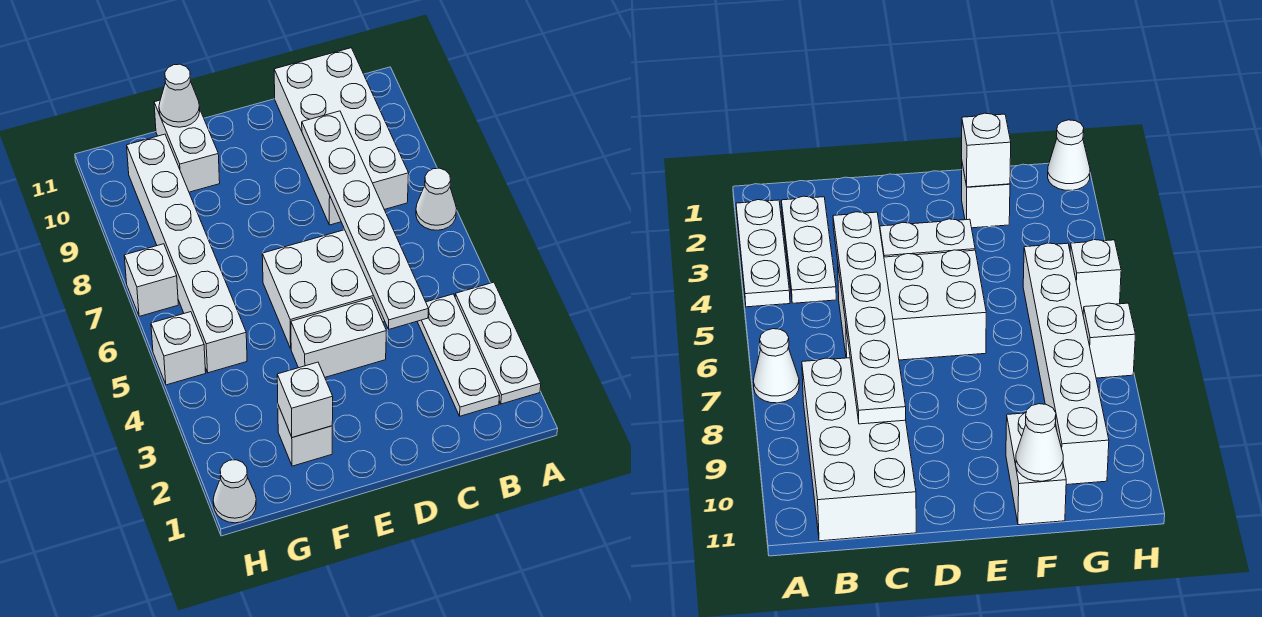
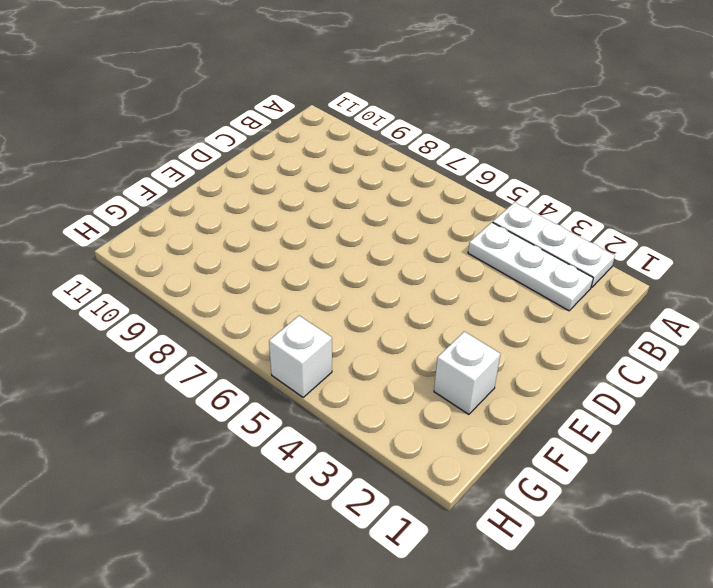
none -> white cone A7 level 1
none -> white brick B8:C11 level 1
none -> white brick C5:E6 level 1

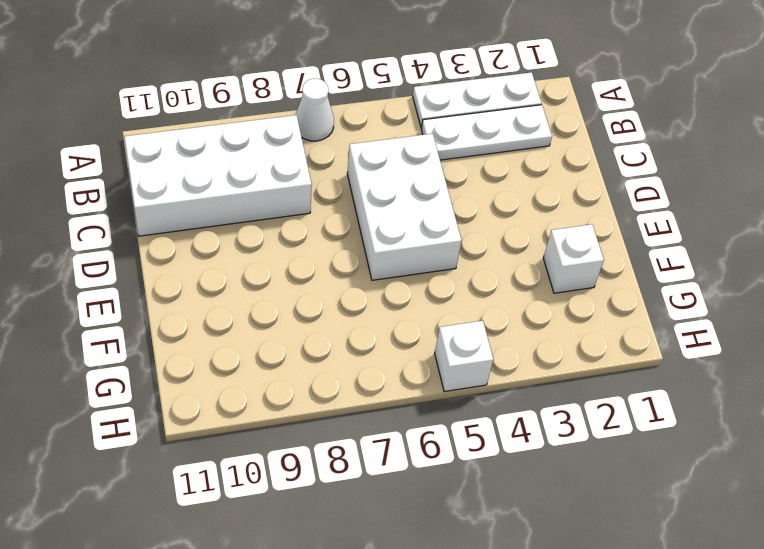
none -> white brick D4:E4 level 1
none -> white brick F10:F11 level 1
none -> white brick G5:G10 level 1

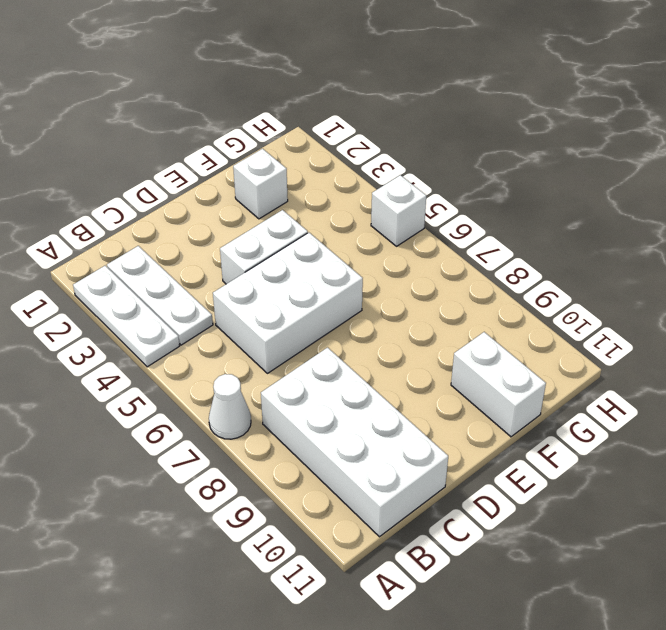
none -> white brick G5:G10 level 1
none -> white cone H1 level 1
none -> white brick H7 level 1

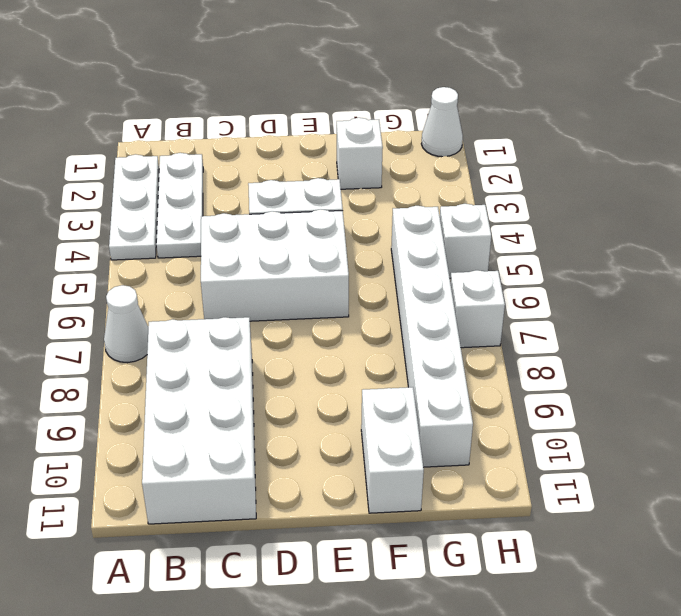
none -> white plate C4:C9 level 2
none -> white brick F2 level 2
none -> white cone F11 level 2

